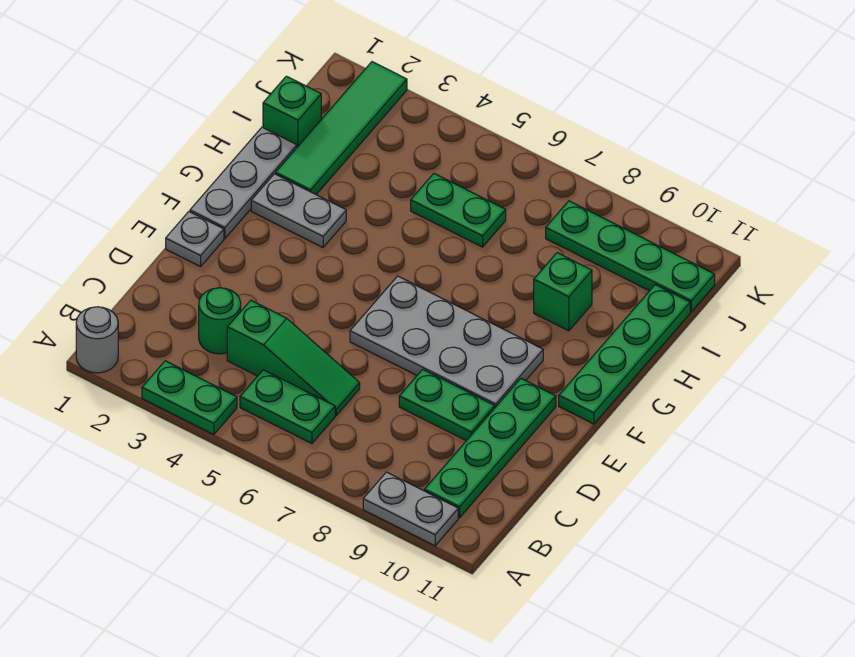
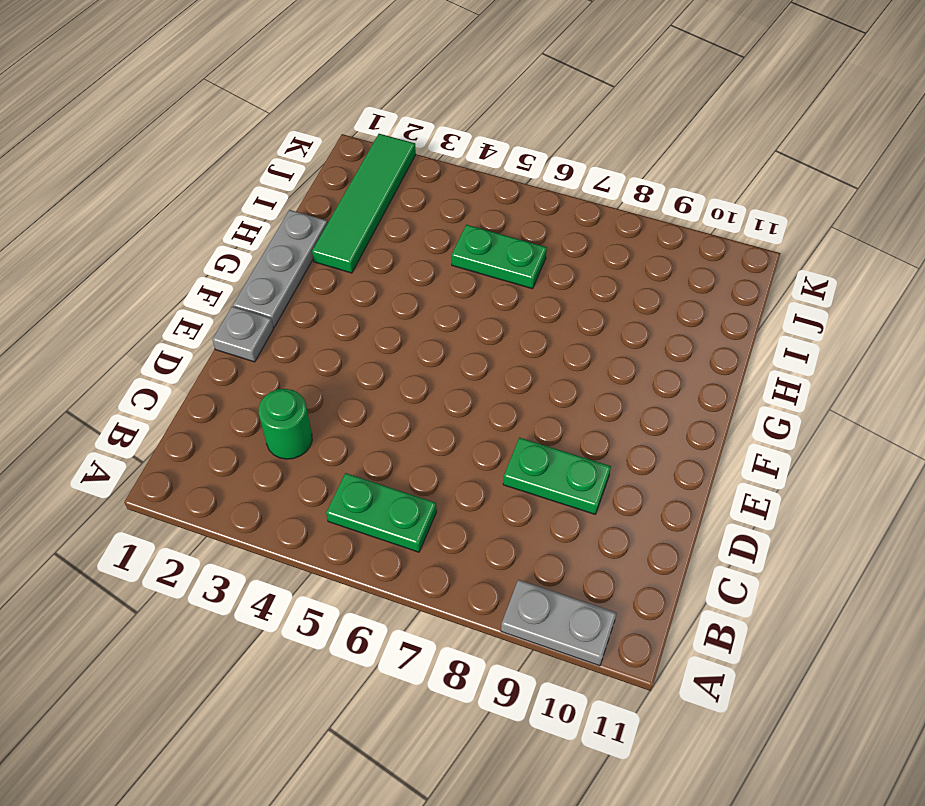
none -> grey round brick A1 level 1
none -> green plate A3:A4 level 1
none -> green plate B10:E10 level 1

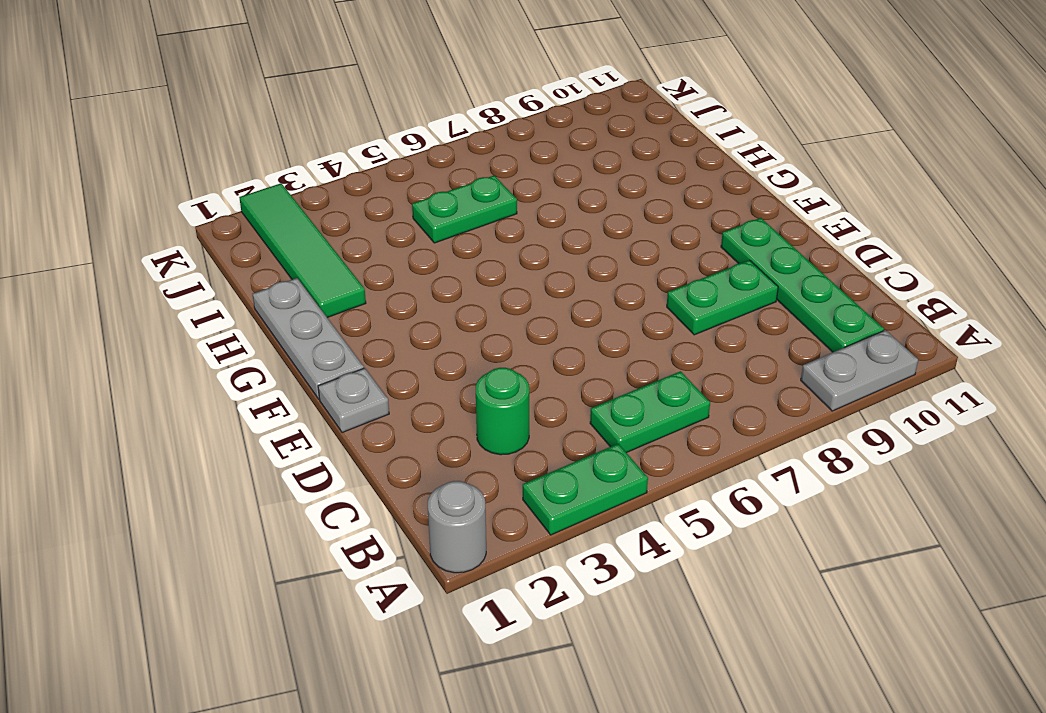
none -> green slope C4:C6 level 1 top 4
none -> grey plate E6:F9 level 1
none -> green plate F11:I11 level 1

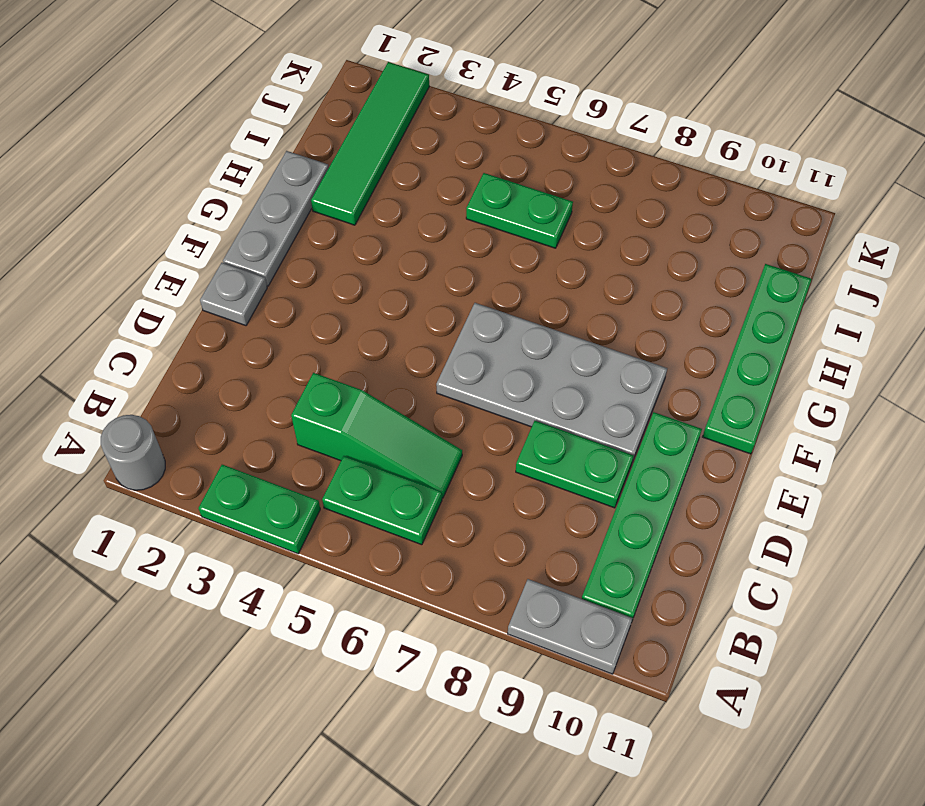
none -> green round brick C3 level 1
none -> grey plate G2:G3 level 1
none -> green brick H9 level 1

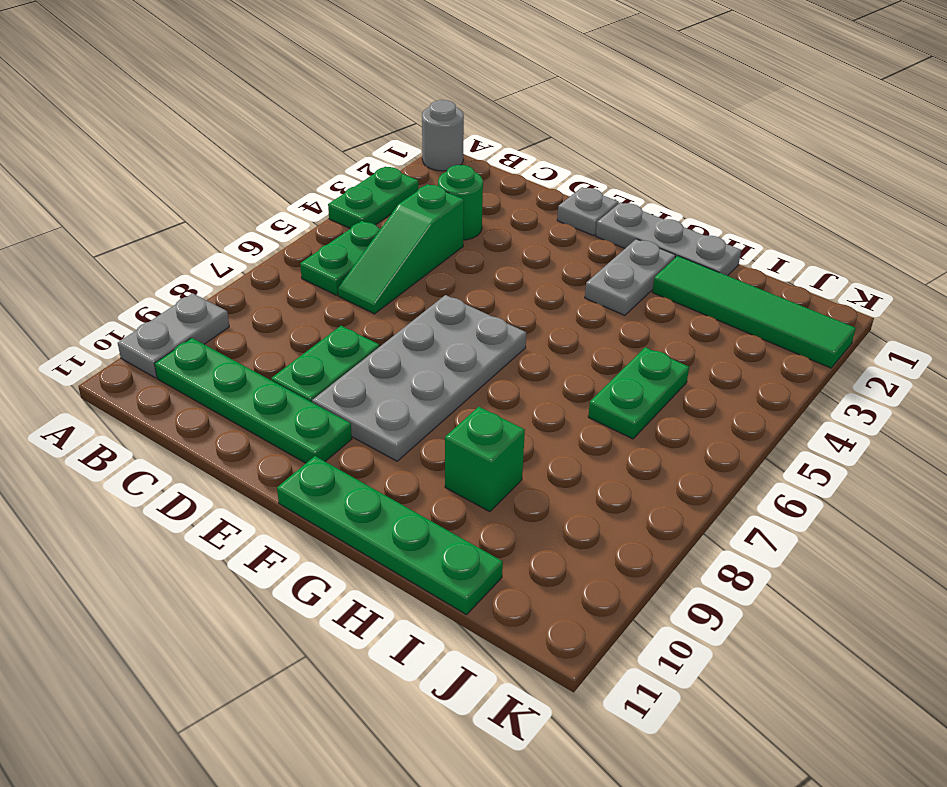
none -> green brick I1 level 1
none -> green plate J8:J11 level 1

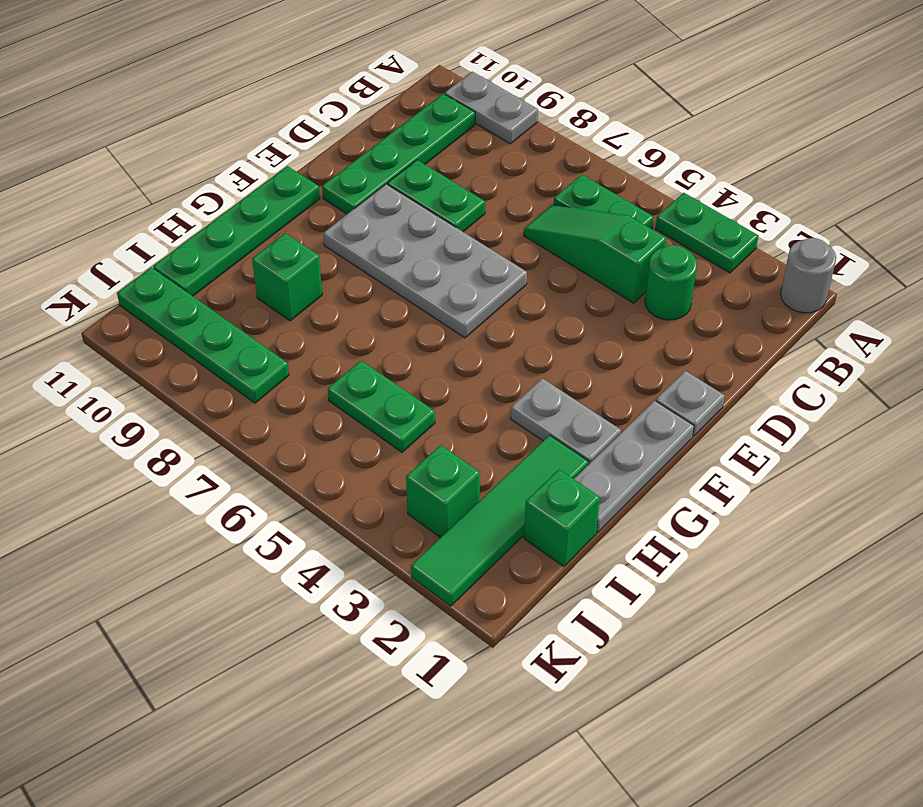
green brick J3 level 1 -> none

